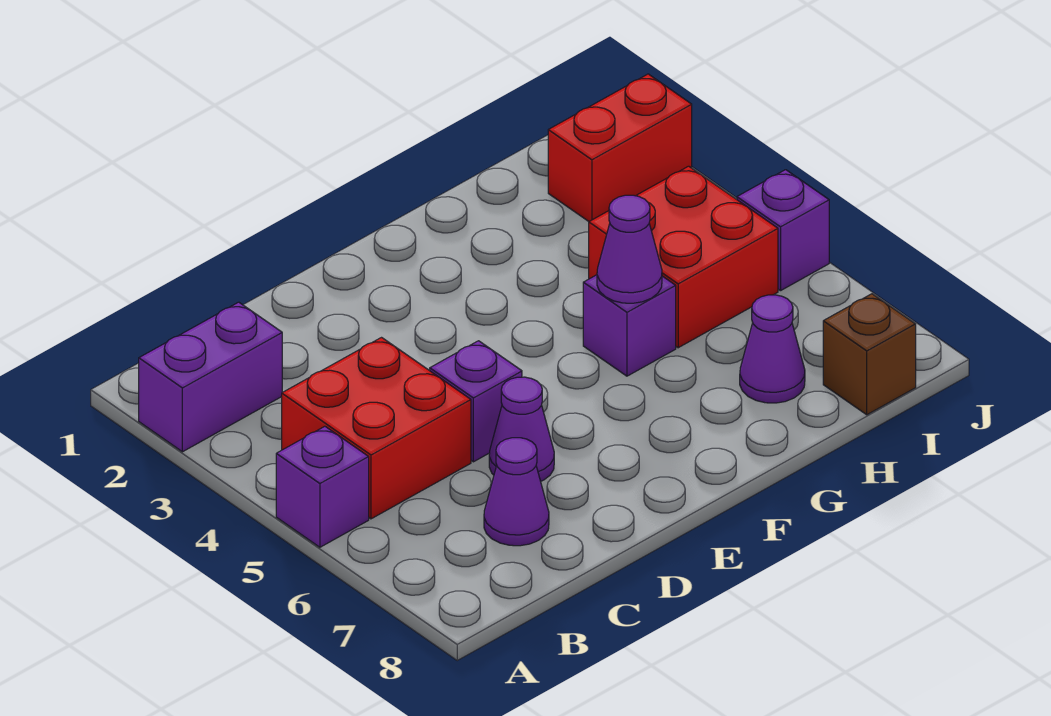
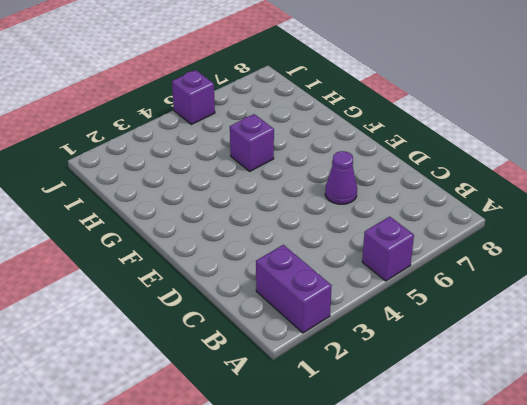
none -> red brick B4:C5 level 1
none -> purple cone C7 level 1
none -> purple brick D5 level 1

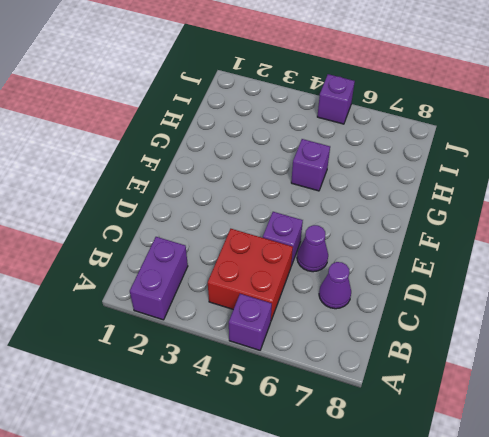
none -> red brick H4:I5 level 1
none -> purple cone H7 level 1
none -> red brick I2:J2 level 1

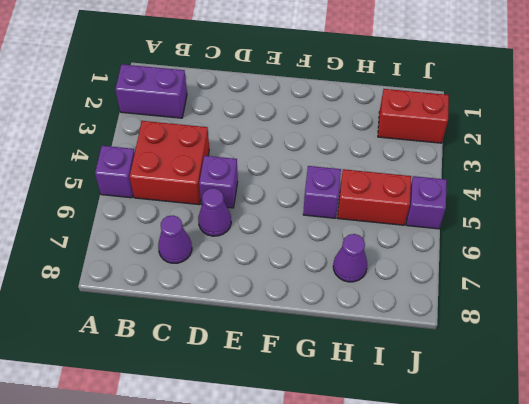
red brick H5:I5 level 1 -> red brick H4:I5 level 1
none -> brown brick I8 level 1
none -> purple cone G5 level 2

